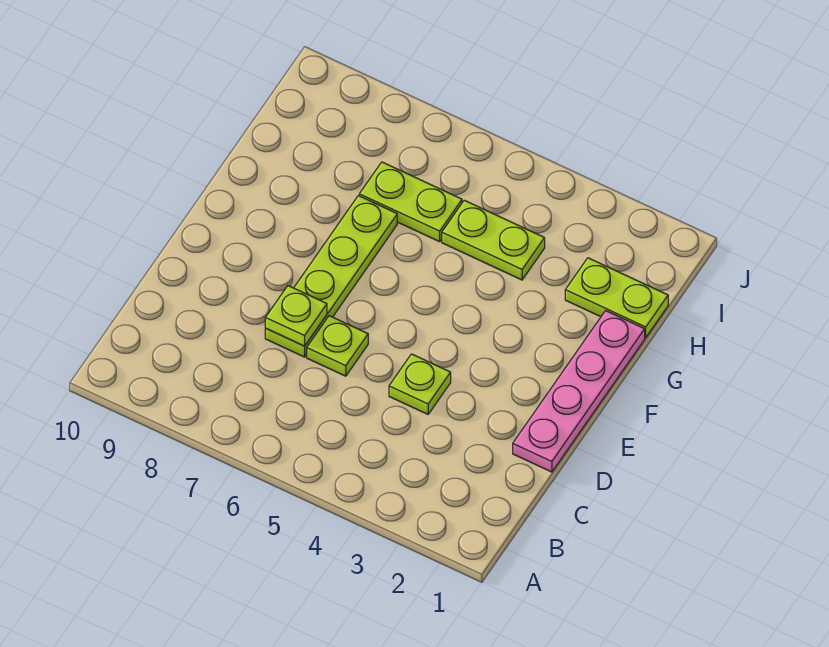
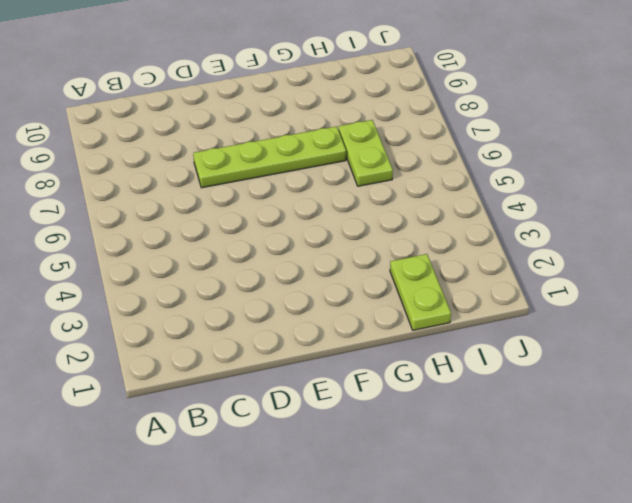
none -> pink plate D1:G1 level 1
none -> lime plate D4 level 1

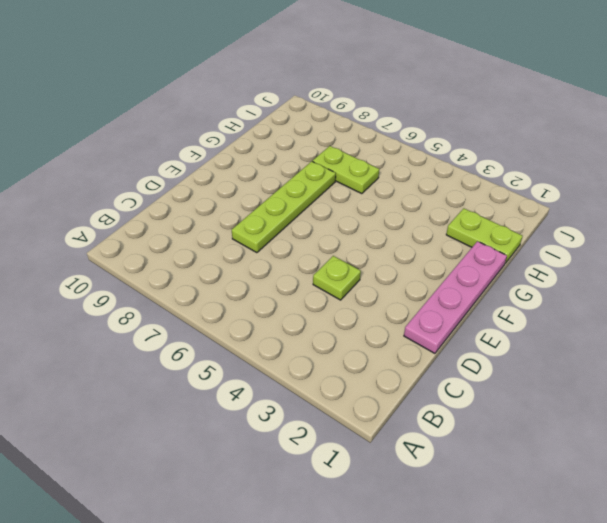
none -> lime plate D6 level 1
none -> lime plate H4:H5 level 1

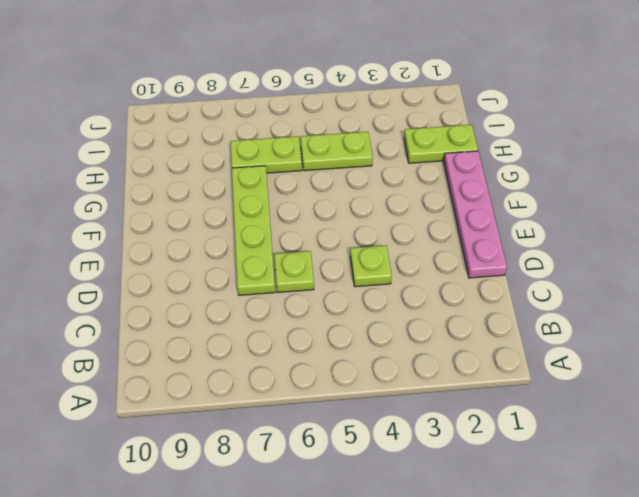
none -> lime plate D7 level 2

